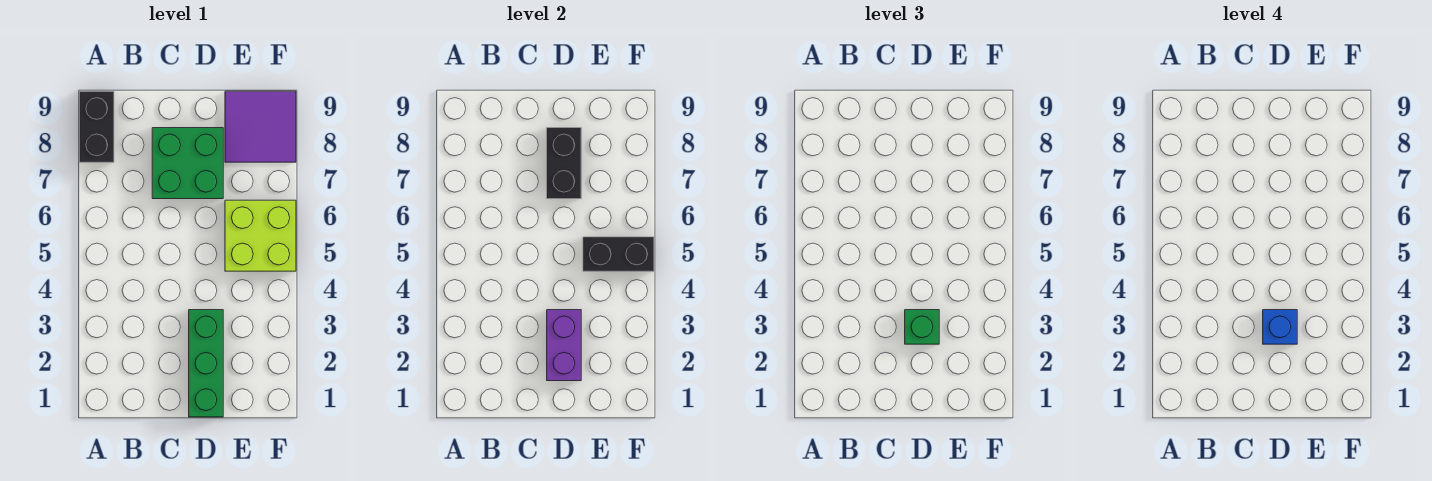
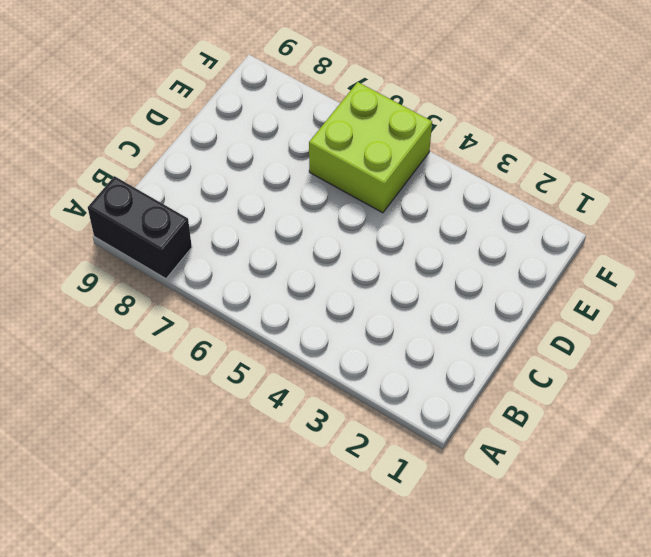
none -> green brick C7:D8 level 1
none -> green brick D1:D3 level 1

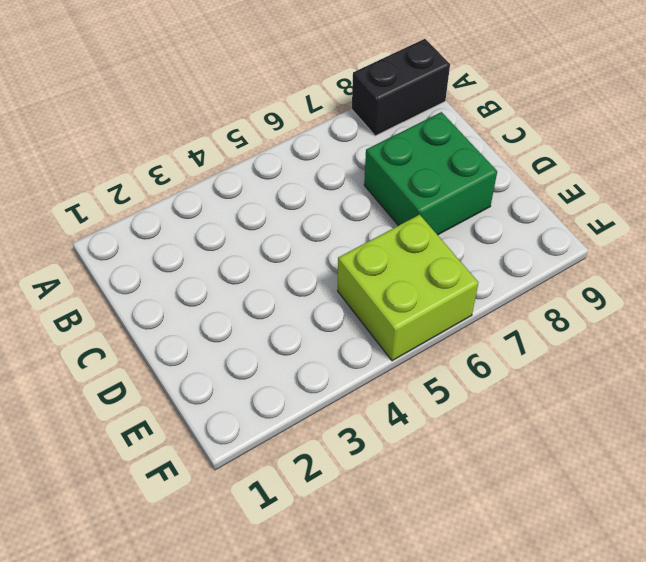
none -> green brick D1:D3 level 1
none -> purple tile E8:F9 level 1

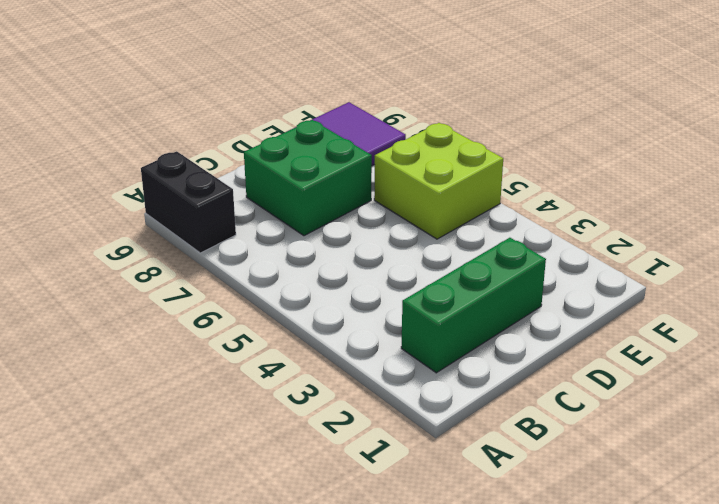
green brick B2:D2 level 1 -> green brick D1:D3 level 1
none -> purple brick D2:D3 level 2
none -> black brick D7:D8 level 2

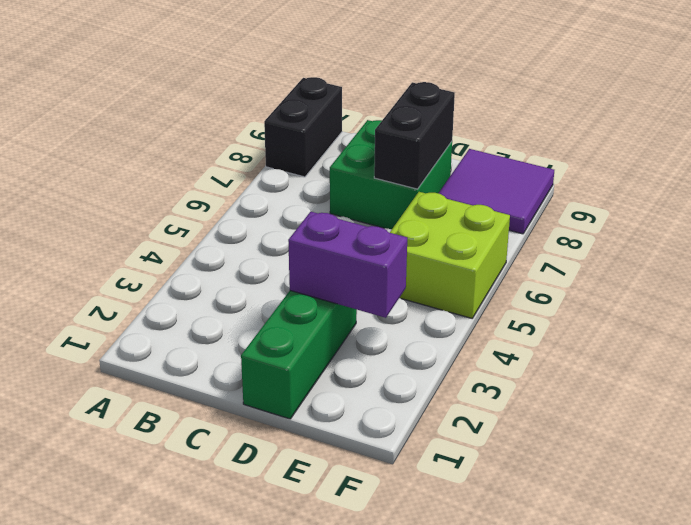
purple brick D3:E3 level 2 -> purple brick D2:D3 level 2
none -> black brick E5:F5 level 2
none -> green brick D3 level 3

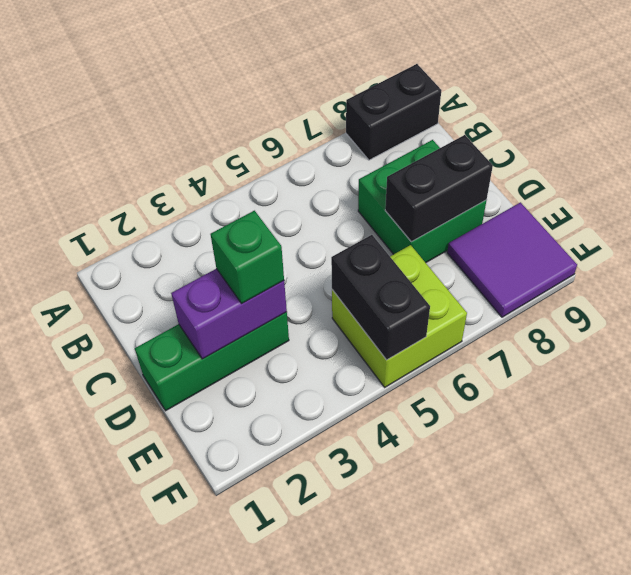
none -> blue brick D3 level 4

